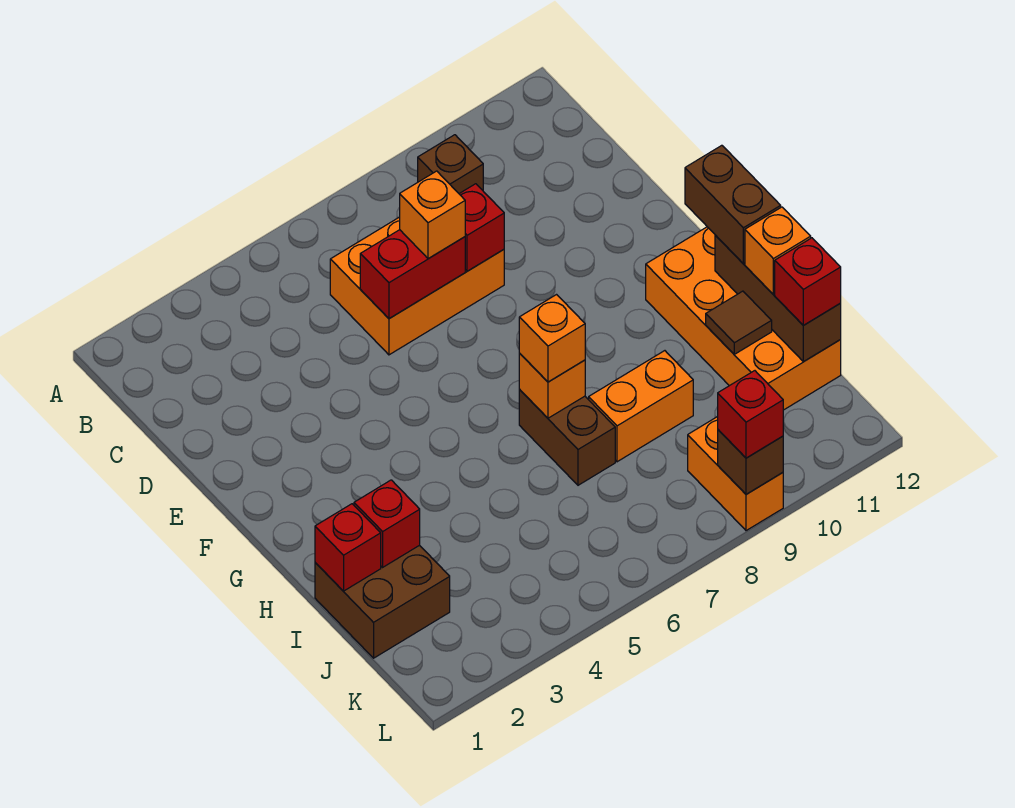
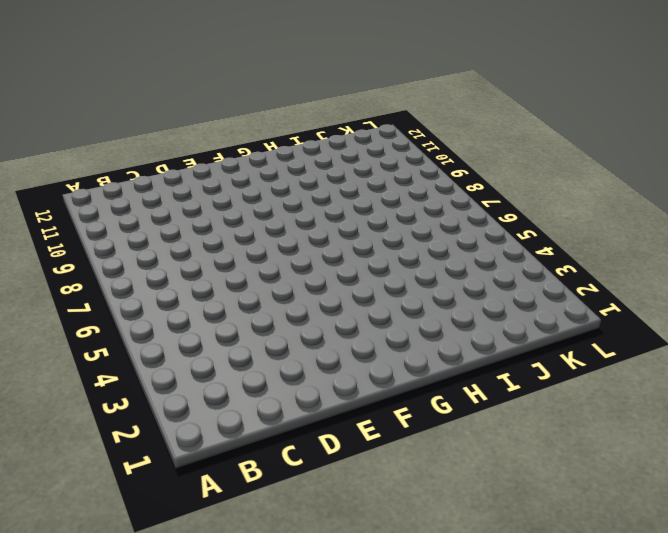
none -> brown brick B9 level 1
none -> orange brick C6:D8 level 1
none -> orange brick G11:J12 level 1

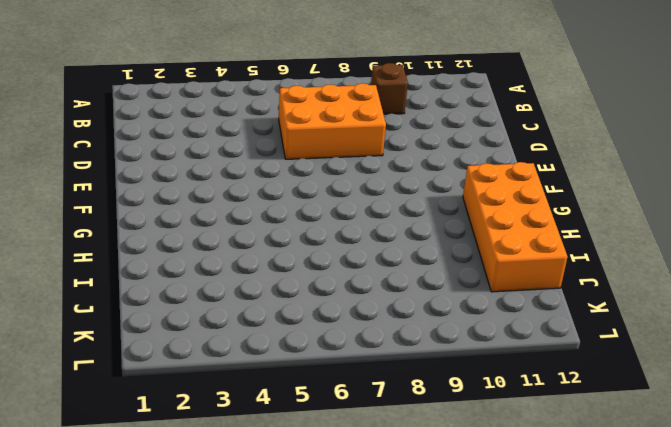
none -> brown brick H7:I7 level 1
none -> brown brick I1:J2 level 1
none -> orange brick I8:I9 level 1

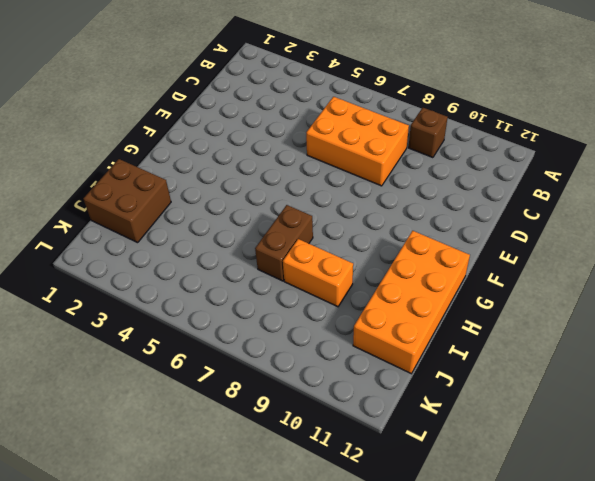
none -> orange brick K9:L9 level 1
none -> red brick D6:D7 level 2
none -> red brick D8 level 2

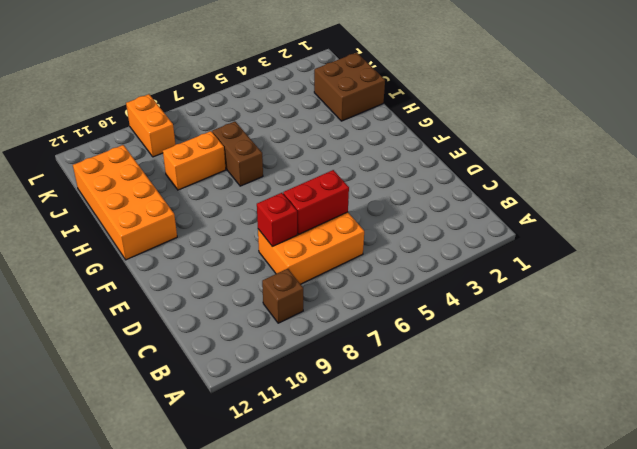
none -> orange brick H7 level 2
none -> brown brick H12:J12 level 2
none -> red brick I1 level 2

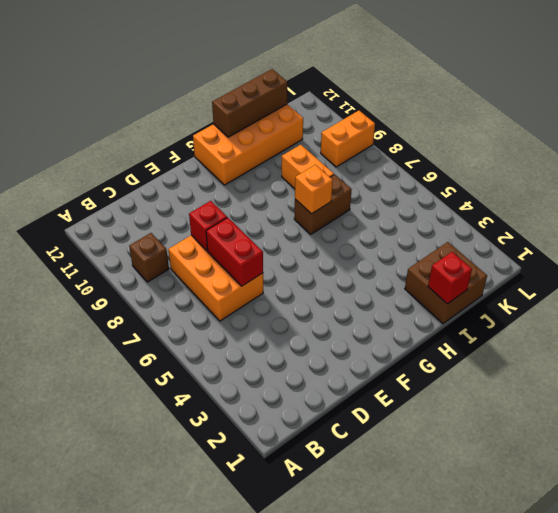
none -> red brick I2 level 2
none -> brown tile I11 level 2
none -> brown brick L9 level 2

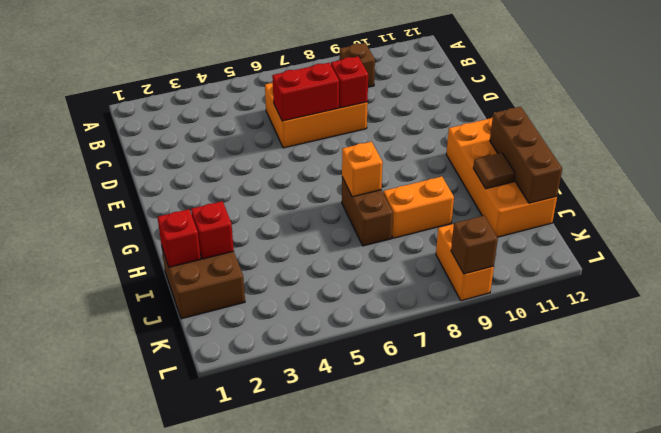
none -> orange brick D7 level 3
none -> brown brick G12:H12 level 3
none -> orange brick H7 level 3

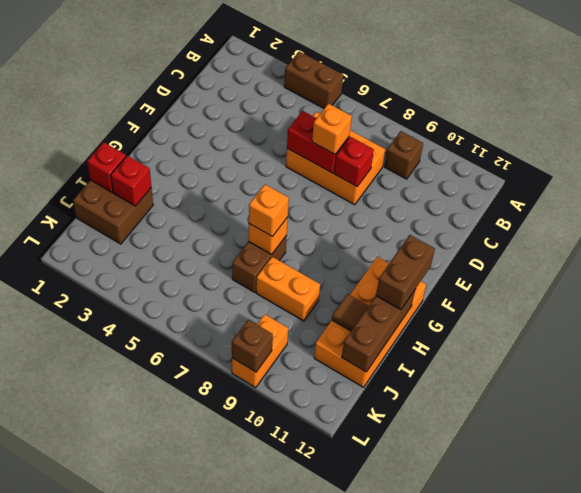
brown brick A4:A5 level 1 -> none
none -> orange brick I12 level 3
none -> red brick J12 level 3
none -> red brick L9 level 3

